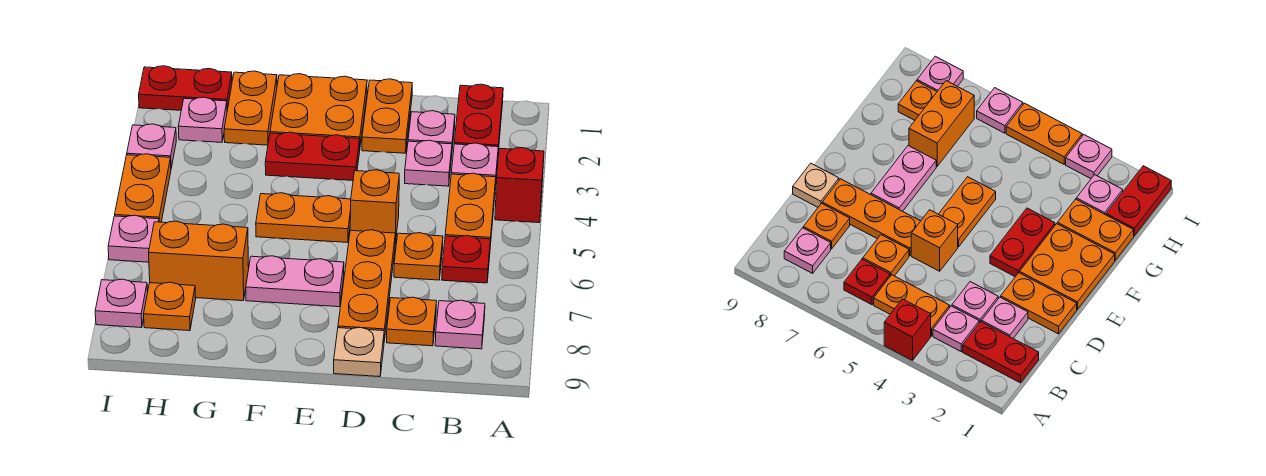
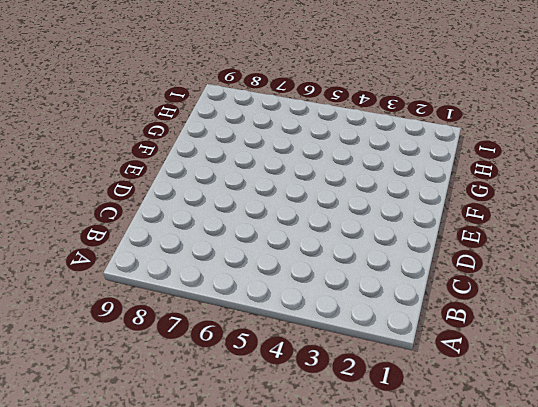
none -> red brick A4 level 1
none -> red plate B1:B2 level 1
none -> pink plate B3 level 1

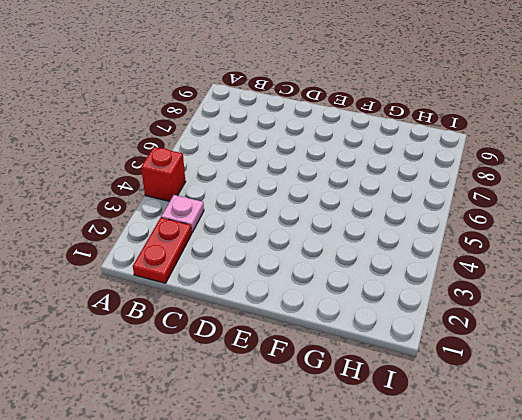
none -> orange plate B4:B5 level 1
none -> red plate B6 level 1
none -> pink plate B8 level 1

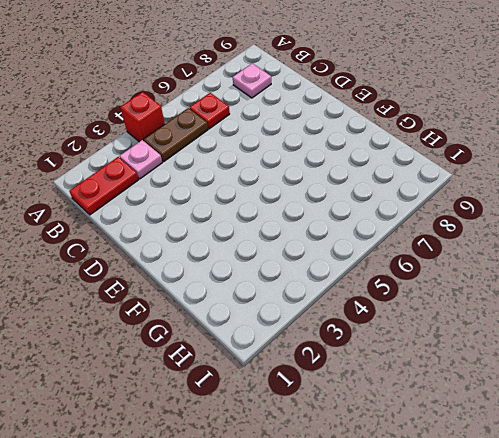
brown plate B4:B5 level 1 -> orange plate B4:B5 level 1
none -> pink plate C2 level 1
none -> pink plate C3 level 1
none -> orange plate C6 level 1

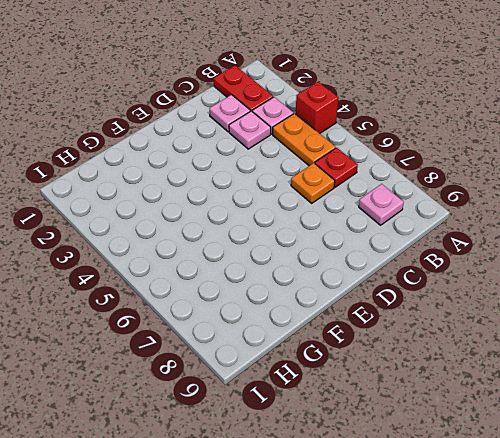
none -> orange plate C8 level 1
none -> orange plate D1:D2 level 1
none -> orange brick D5 level 1

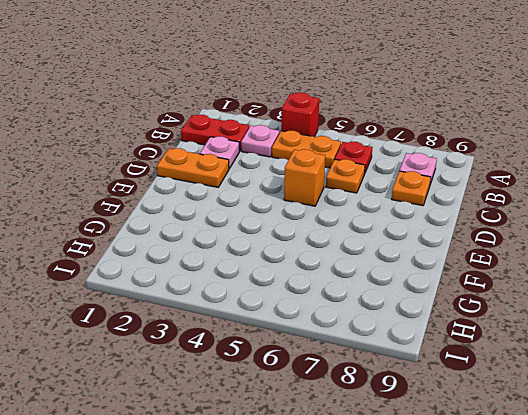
none -> pink plate C3 level 1
none -> orange plate D6:D8 level 1
none -> tan plate D9 level 1

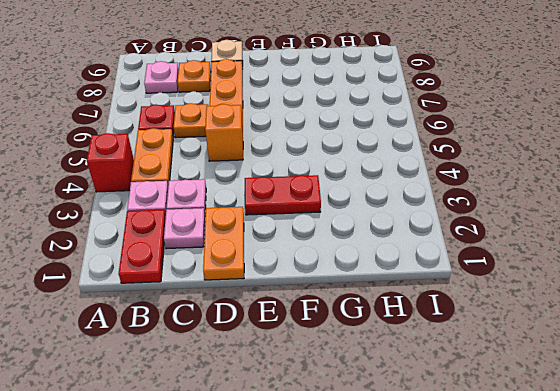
none -> orange plate E1:F2 level 1
none -> orange plate E5:F5 level 1
none -> pink plate E7:F7 level 1

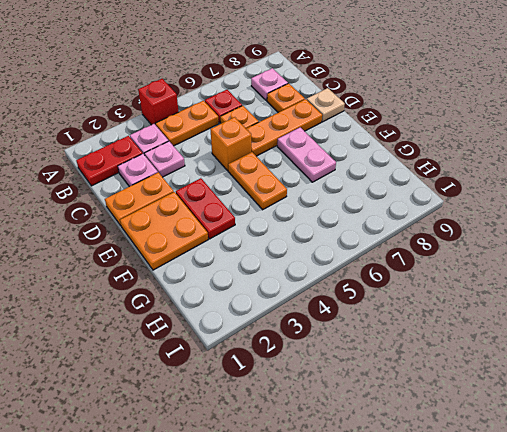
none -> orange plate G1:G2 level 1
none -> orange brick G7:H7 level 1
none -> red plate H1:I1 level 1

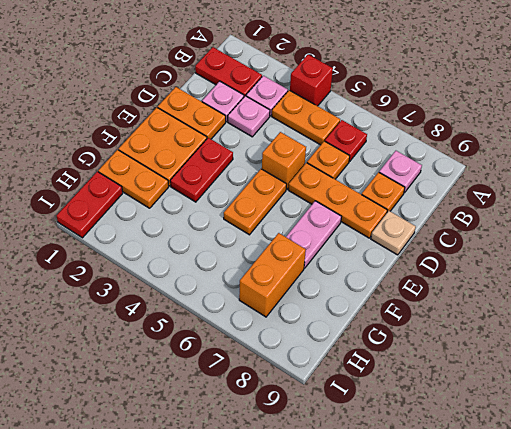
none -> pink plate H2 level 1
none -> orange plate H8 level 1
none -> pink plate I3 level 1

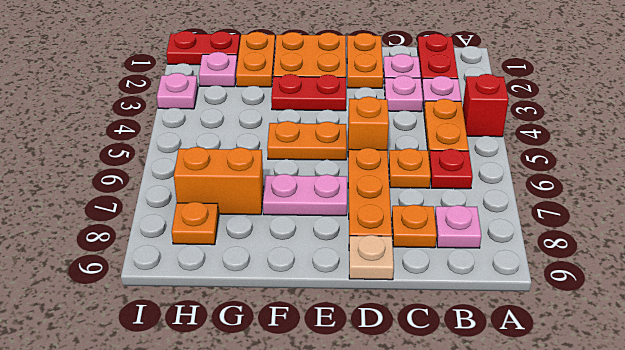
none -> orange plate I4:I5 level 1
none -> pink plate I6 level 1
none -> pink plate I8 level 1

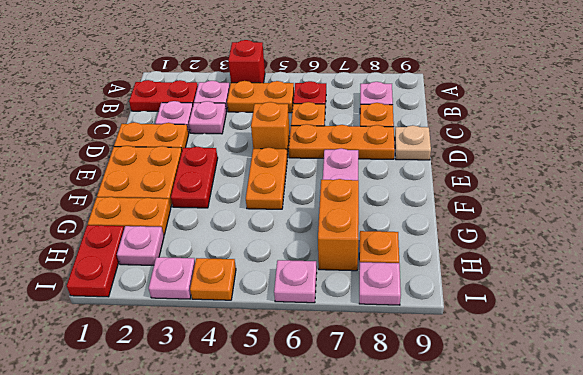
orange plate I4 level 1 -> orange plate I4:I5 level 1

